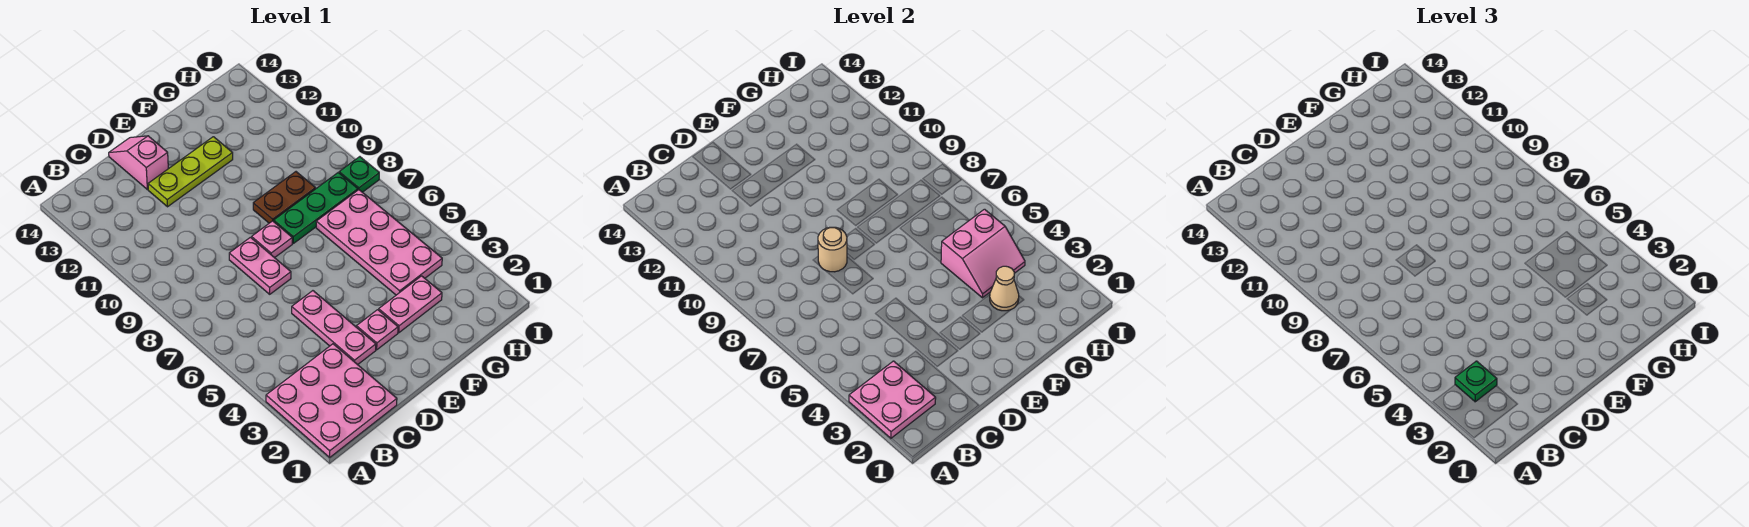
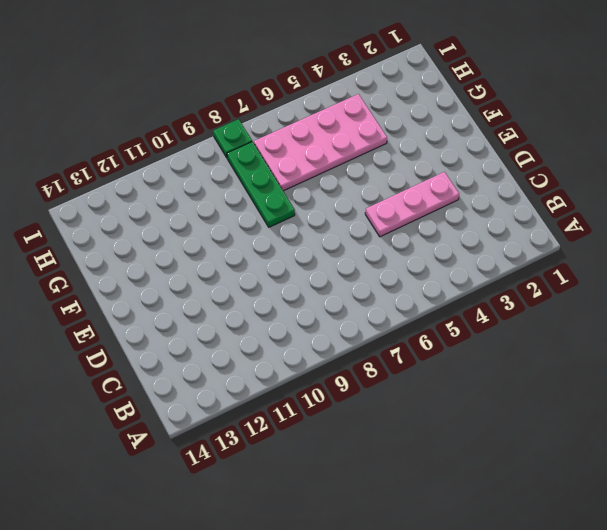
none -> pink plate A1:C3 level 1
none -> pink plate D7:D8 level 1
none -> lime plate D12:F12 level 1

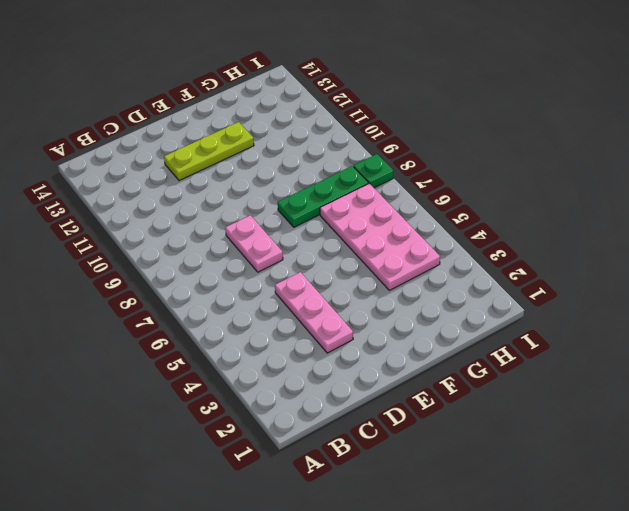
none -> pink plate A1:C3 level 1
none -> pink slope D13:D14 level 1 top 13
none -> pink plate E3 level 1

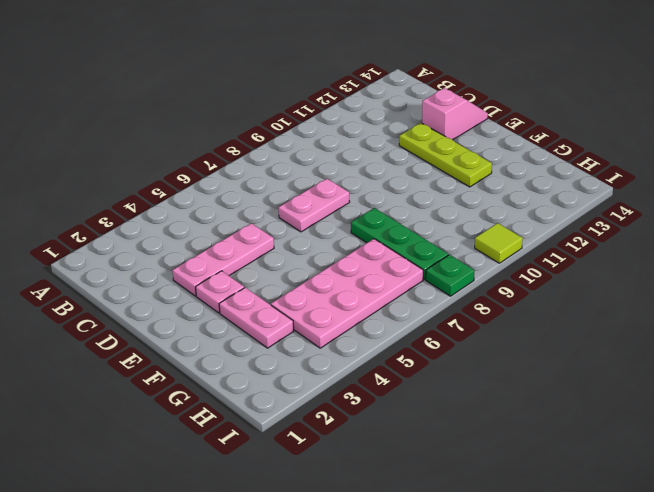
lime tile I10 level 1 -> none
none -> pink plate A1:C3 level 1
none -> pink plate E8 level 1
none -> brown plate F9:G9 level 1

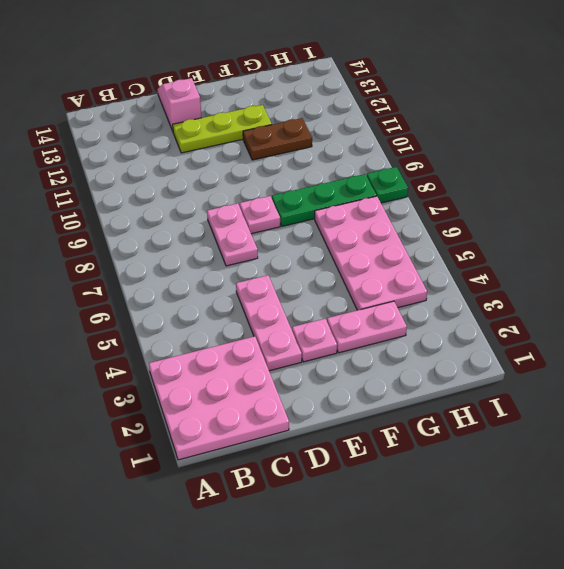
brown plate F11:G11 level 1 -> brown plate F9:G9 level 1
none -> pink plate A2:B3 level 2
none -> tan round brick D8 level 2
none -> tan cone G3 level 2

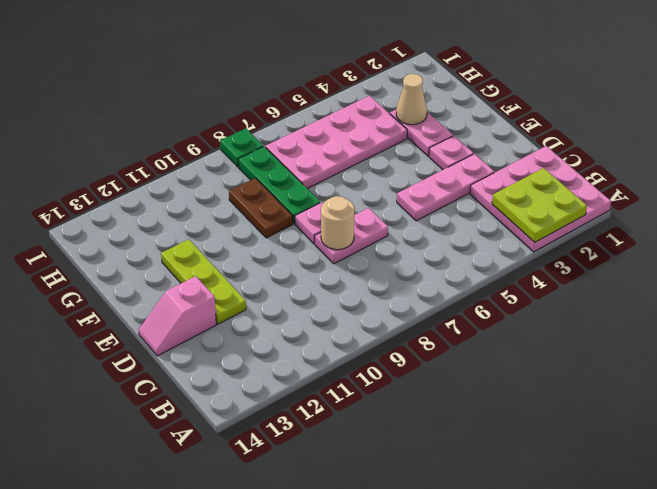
lime plate A2:B3 level 2 -> pink plate A2:B3 level 2
none -> pink slope G4:H5 level 2 top 5
none -> green plate B3 level 3

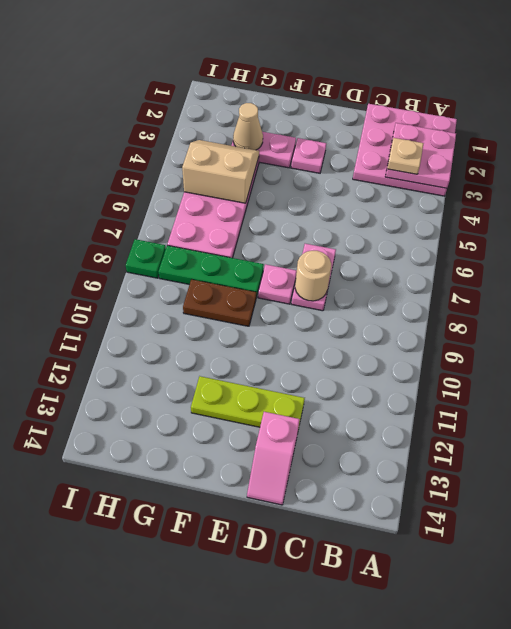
tan plate B3 level 3 -> green plate B3 level 3
tan slope G4:H5 level 2 top 5 -> pink slope G4:H5 level 2 top 5
none -> pink plate D3:D5 level 1

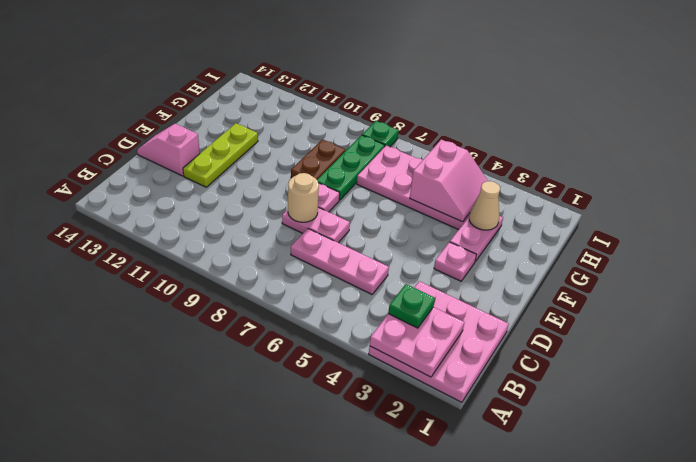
pink plate C5:C7 level 1 -> pink plate D3:D5 level 1

